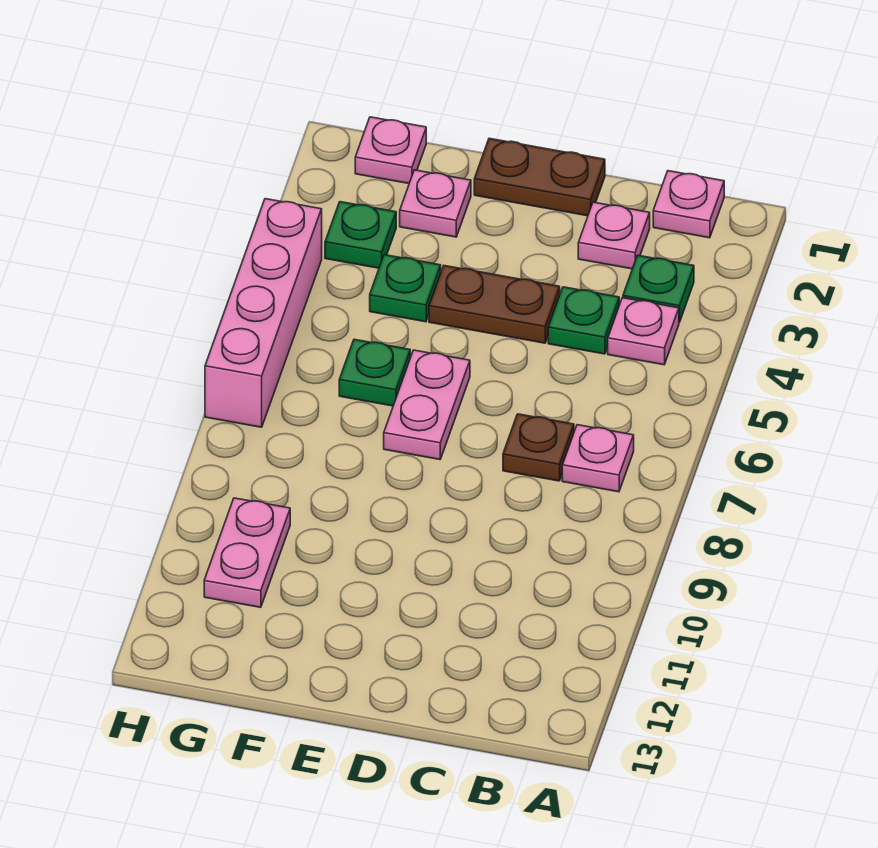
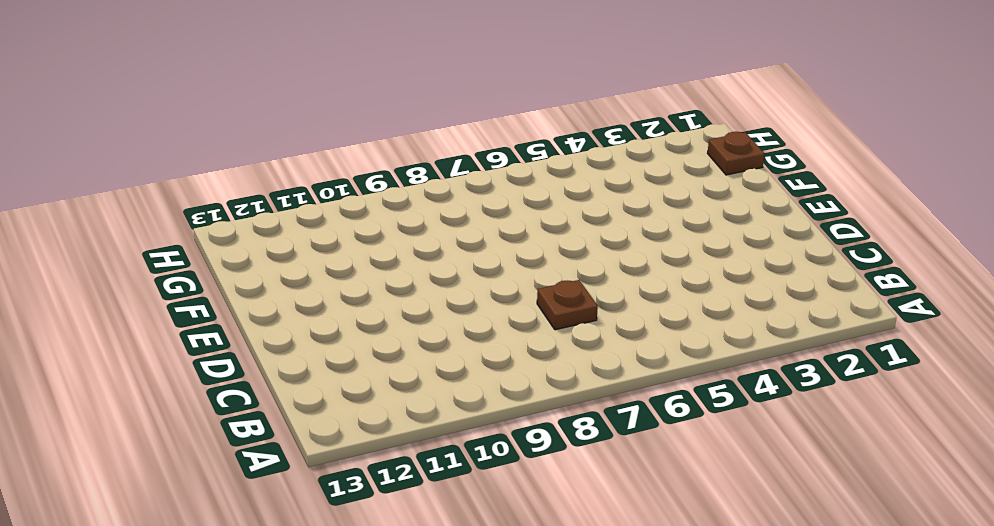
brown plate G1 level 1 -> pink plate G1 level 1
none -> pink plate B1 level 1
none -> green plate B3 level 1
none -> pink plate B4 level 1

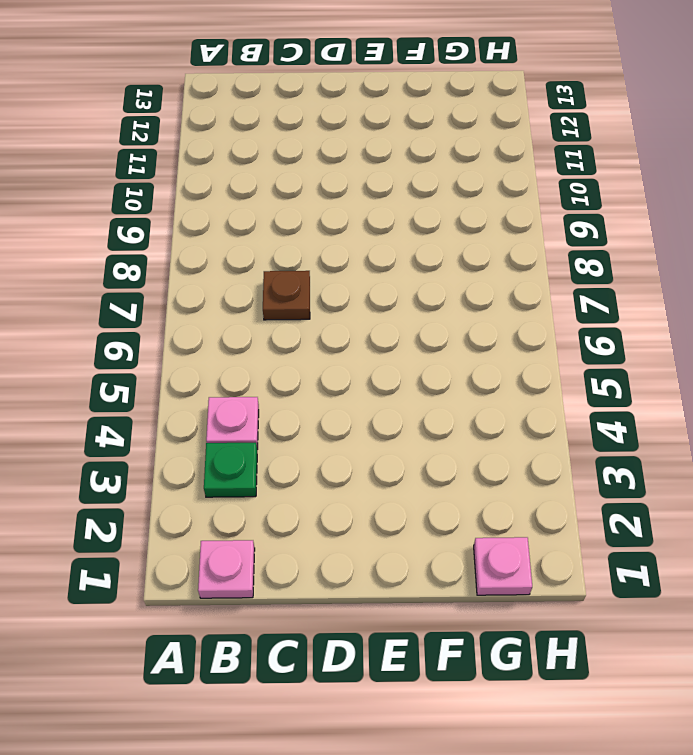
none -> pink plate B7 level 1
none -> pink plate C2 level 1
none -> green plate C4 level 1

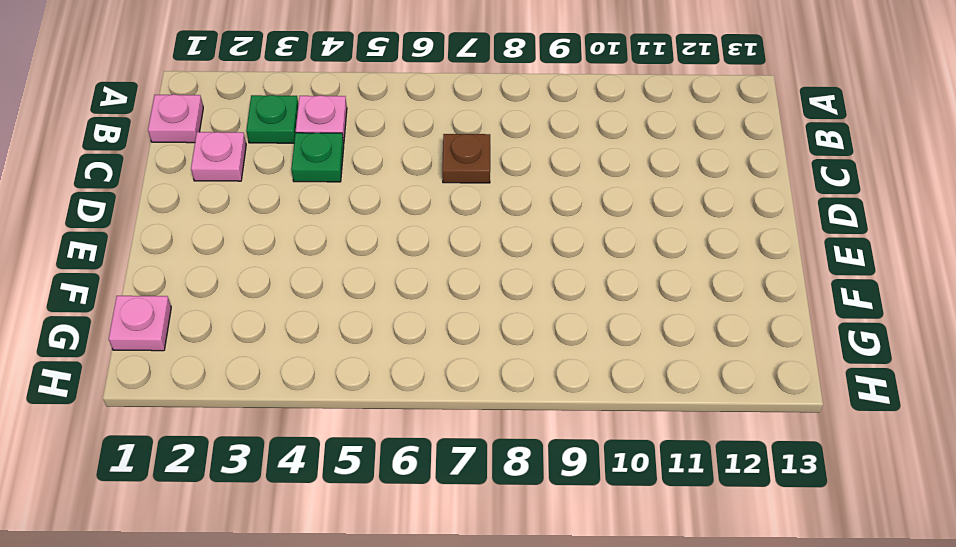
none -> pink plate B7 level 1
none -> brown plate D1:E1 level 1
none -> brown plate D4:E4 level 1

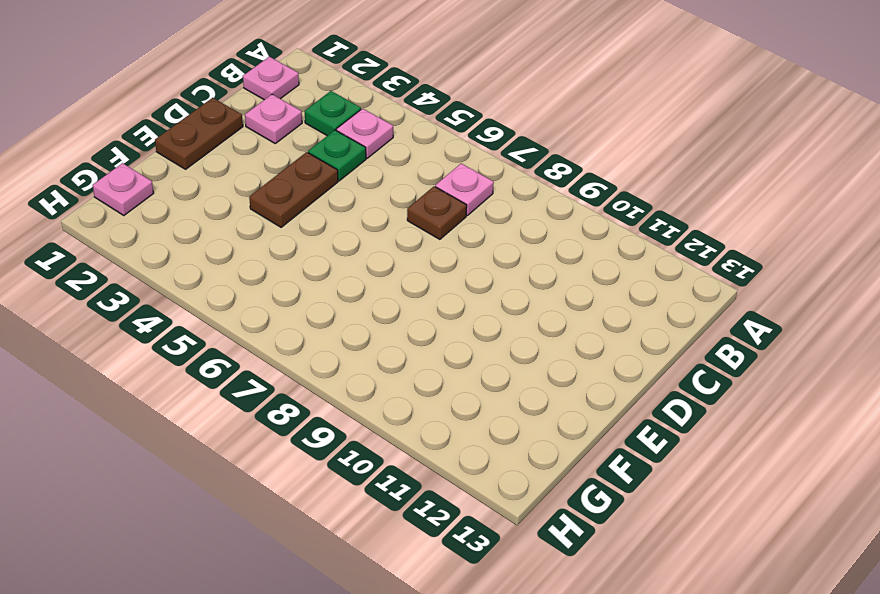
none -> pink plate E6:E7 level 1
none -> pink plate F2 level 1
none -> green plate F4 level 1

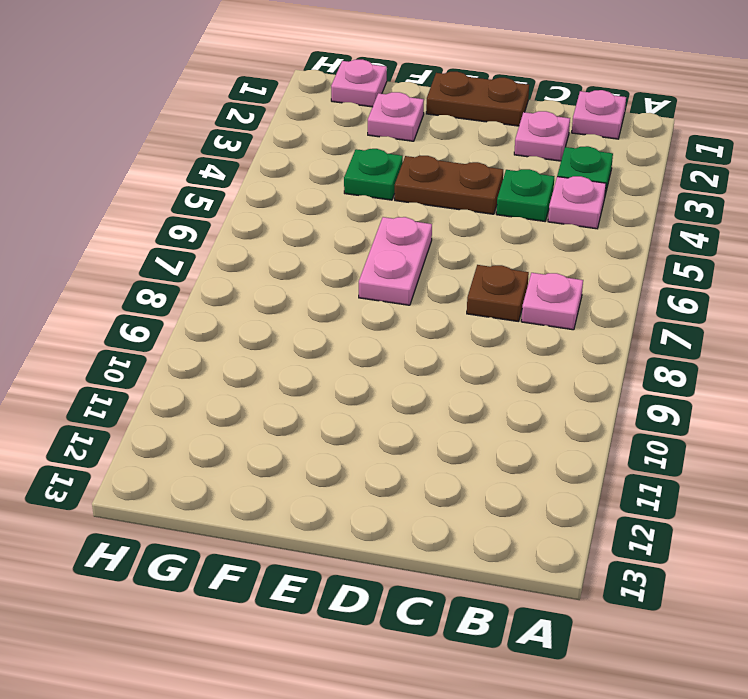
none -> green plate F6 level 1
none -> green plate G3 level 1
none -> pink plate G10:G11 level 1

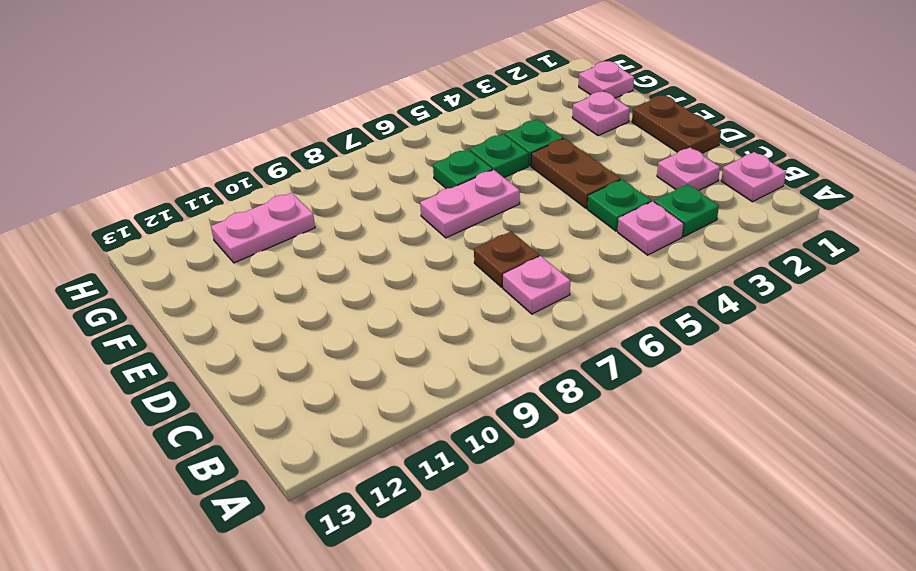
green plate F5 level 1 -> green plate G3 level 1
none -> pink brick H4:H7 level 1

